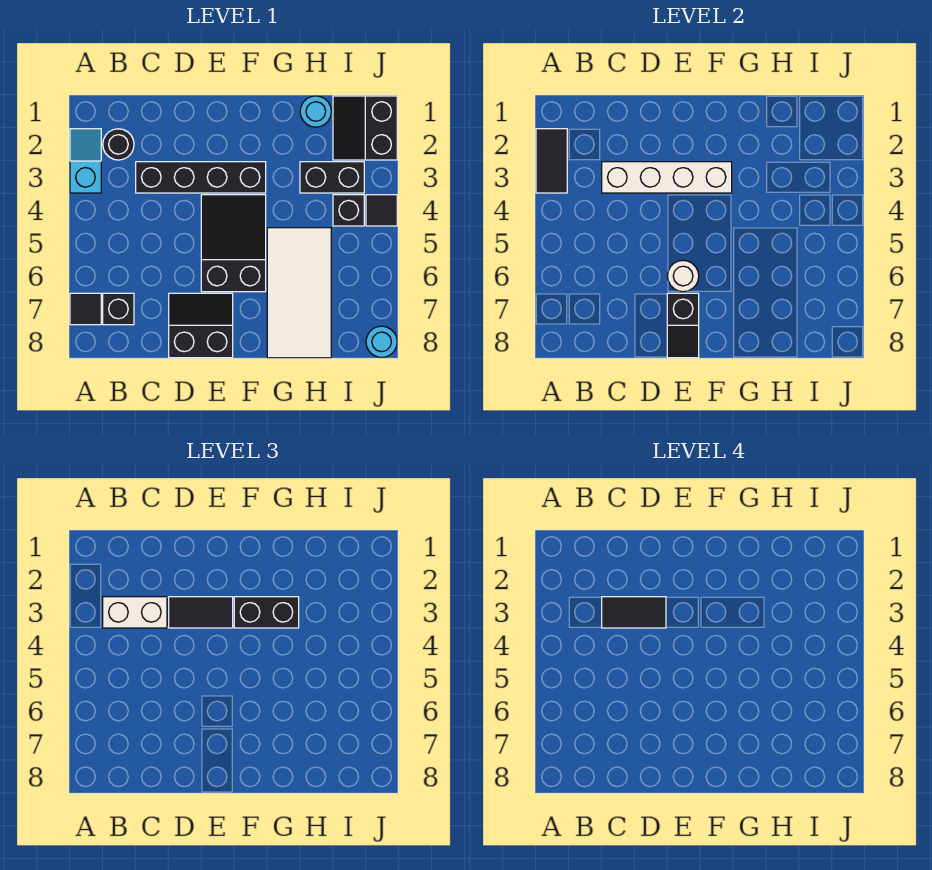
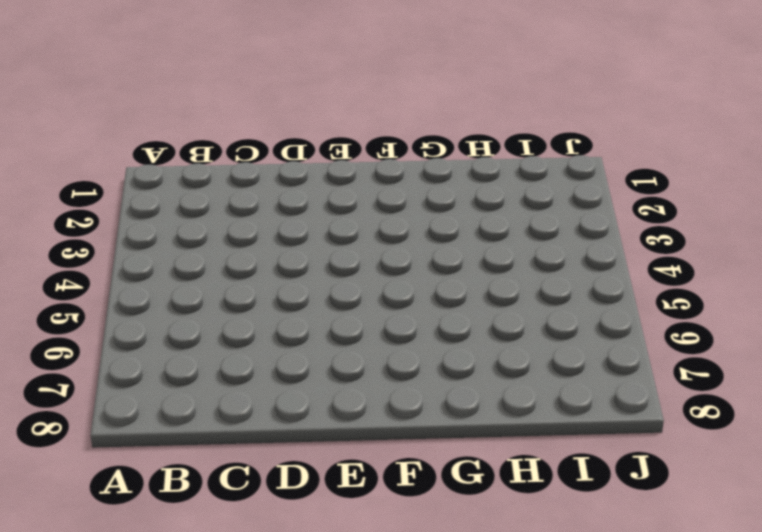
none -> cyan slope A2:A3 level 1 top 3
none -> black tile A7 level 1
none -> black round brick B2 level 1

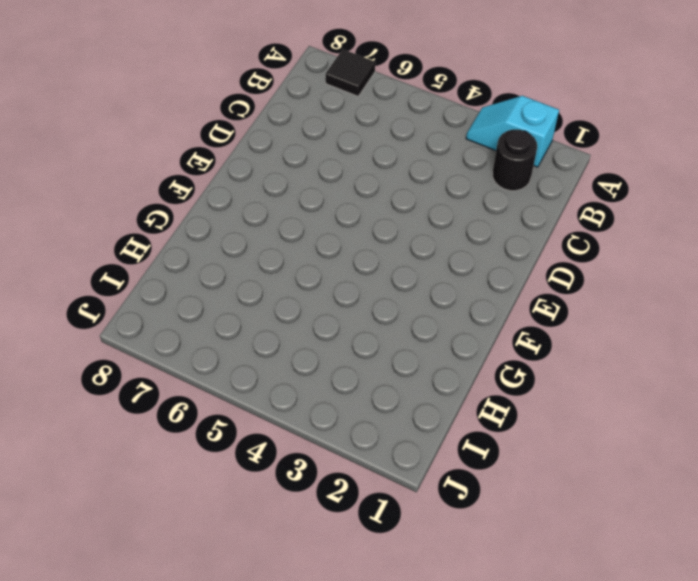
cyan slope A2:A3 level 1 top 2 -> cyan slope A2:A3 level 1 top 3
none -> black brick B7 level 1
none -> black brick C3:F3 level 1
none -> black slope D7:E8 level 1 top 8

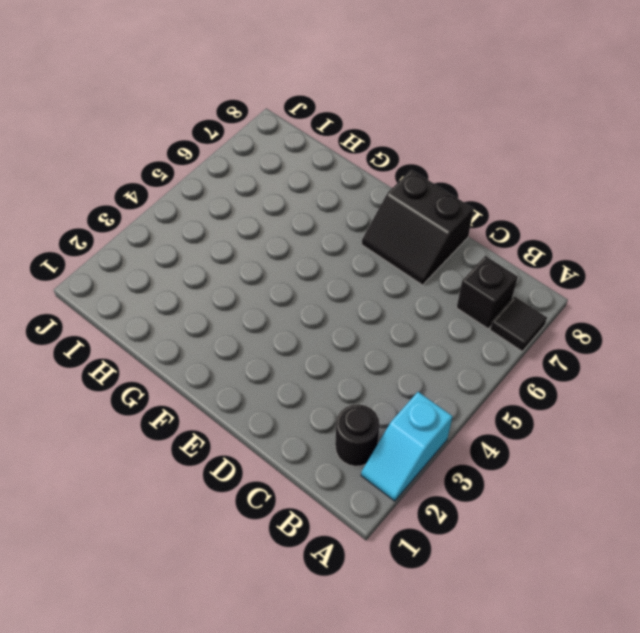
none -> black brick C3:F3 level 1
none -> black slope E4:F6 level 1 top 6
none -> white tile G5:H8 level 1

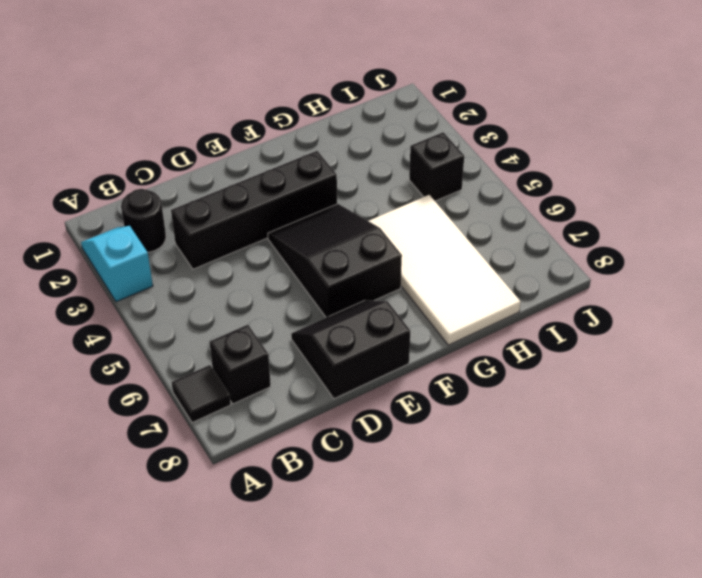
none -> cyan round brick H1 level 1
none -> black brick H3:I3 level 1
none -> black slope I1:J2 level 1 top J

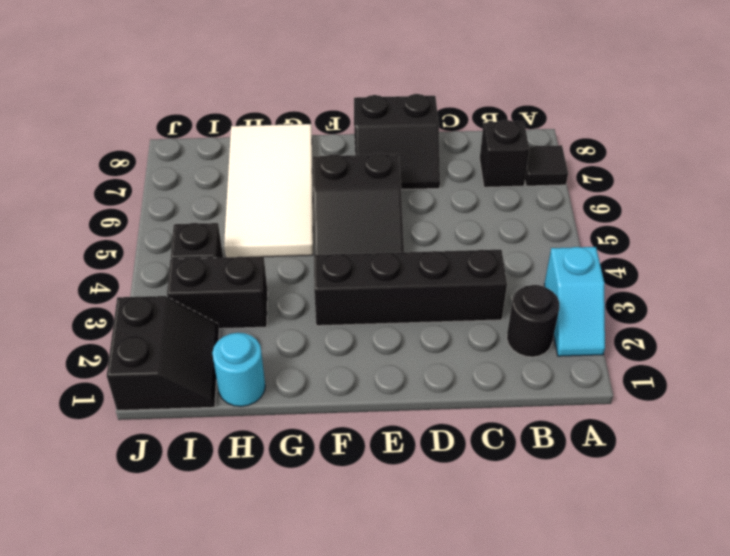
none -> black tile J4 level 1
none -> cyan round brick J8 level 1
none -> black tile A2:A3 level 2

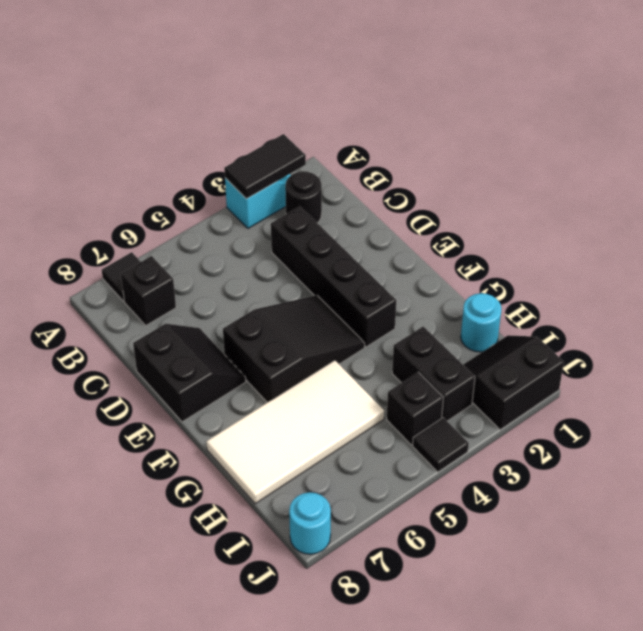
none -> white brick C3:F3 level 2
none -> white round brick E6 level 2
none -> black slope E7:E8 level 2 top 7

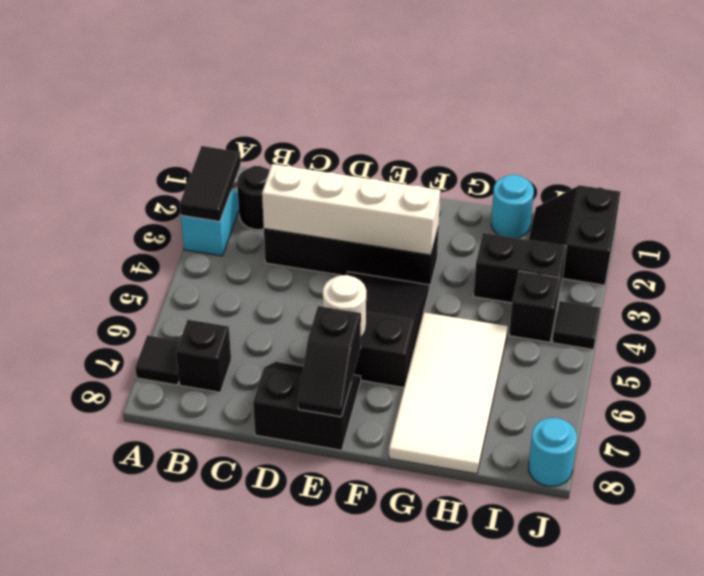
none -> white brick B3:C3 level 3
none -> black tile D3:E3 level 3
none -> black brick F3:G3 level 3

